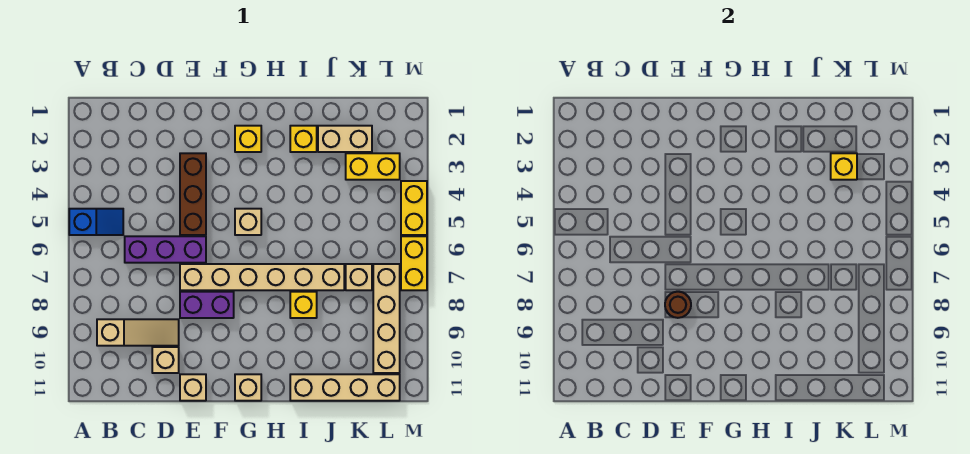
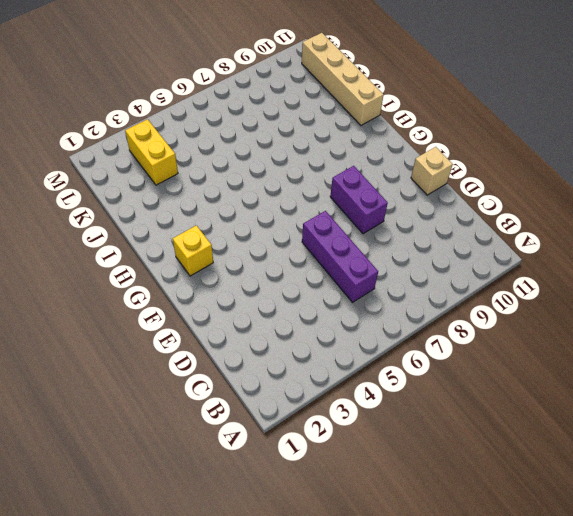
none -> blue slope A5:B5 level 1 top A
none -> tan slope B9:D9 level 1 top B
none -> tan brick D10 level 1

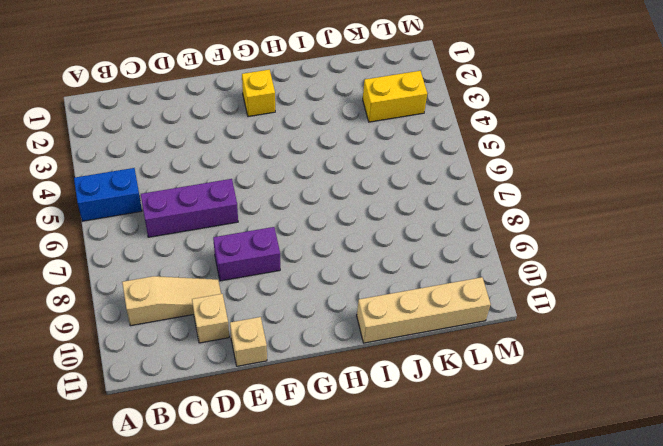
blue brick A5:B5 level 1 -> blue slope A5:B5 level 1 top A
none -> brown brick E3:E5 level 1
none -> tan brick E7:J7 level 1
none -> tan brick G5 level 1

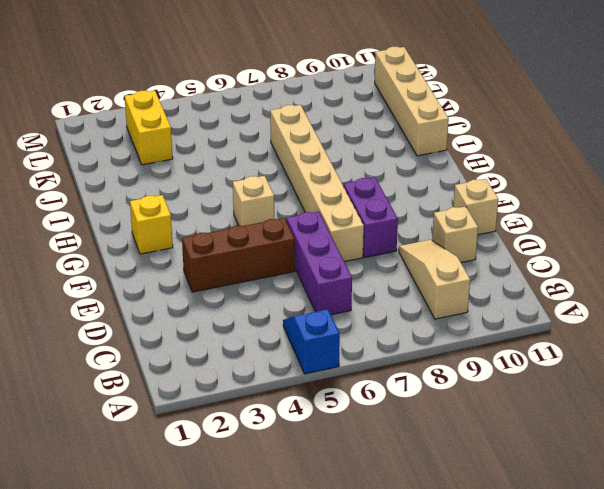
none -> tan brick G11 level 1
none -> yellow brick I2 level 1
none -> yellow brick I8 level 1

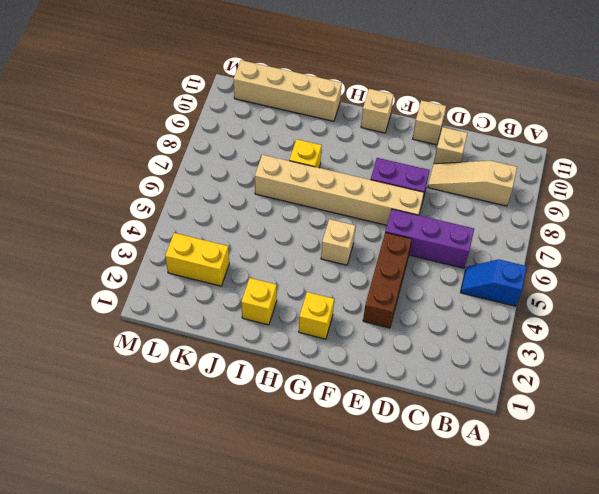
none -> tan brick J2:K2 level 1
none -> tan brick K7 level 1
none -> tan brick L7:L10 level 1

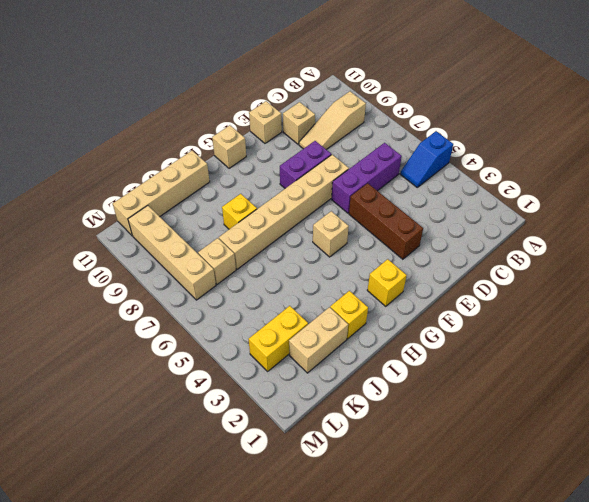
none -> yellow brick M4:M5 level 1
none -> yellow brick M6:M7 level 1
none -> brown round brick E8 level 2

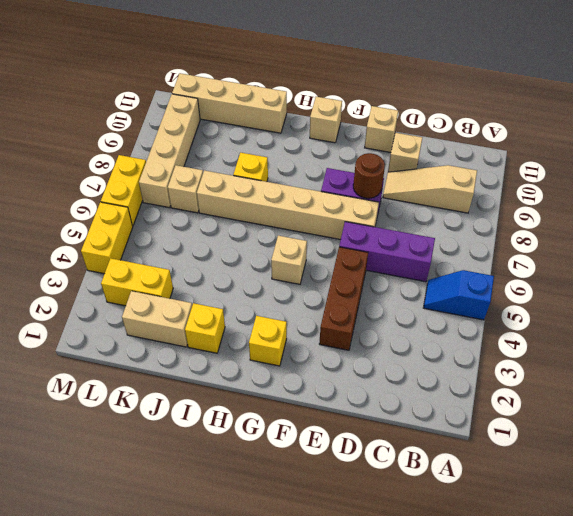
none -> yellow brick K3 level 2

